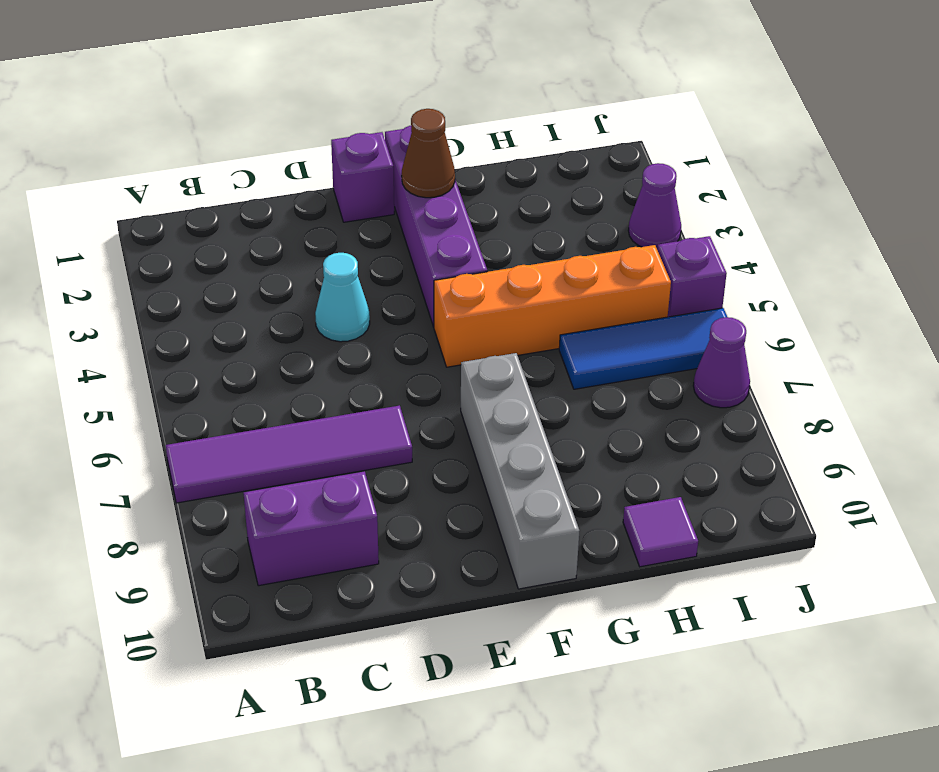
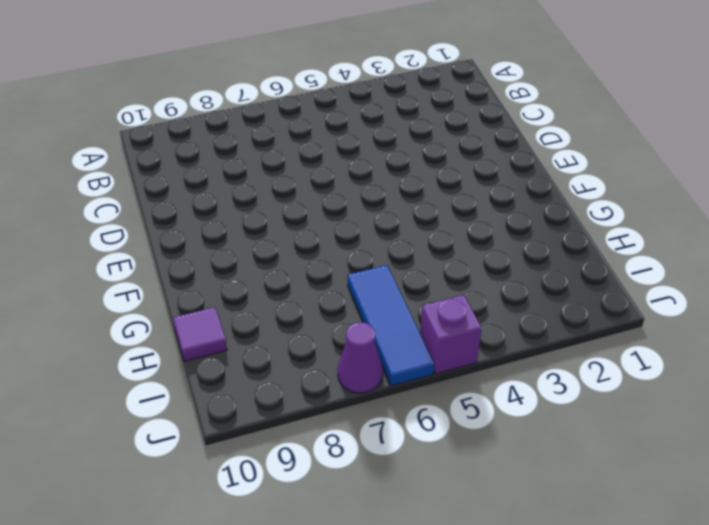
none -> purple tile A7:D7 level 1
none -> purple brick B9:C9 level 1
none -> cyan cone D4 level 1

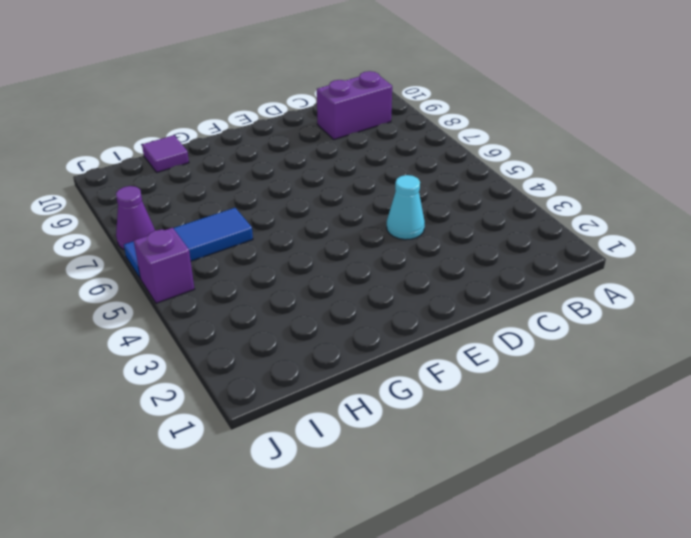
none -> purple tile A7:D7 level 1
none -> purple brick E1 level 1
none -> purple brick F1:F4 level 1

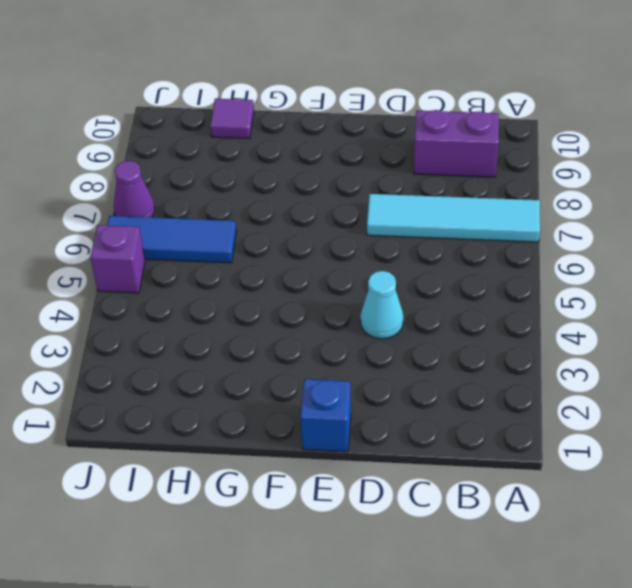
cyan tile A7:D7 level 1 -> purple tile A7:D7 level 1
blue brick E1 level 1 -> purple brick E1 level 1
none -> purple brick F1:F4 level 1
none -> orange brick F5:I5 level 1
none -> grey brick F7:F10 level 1

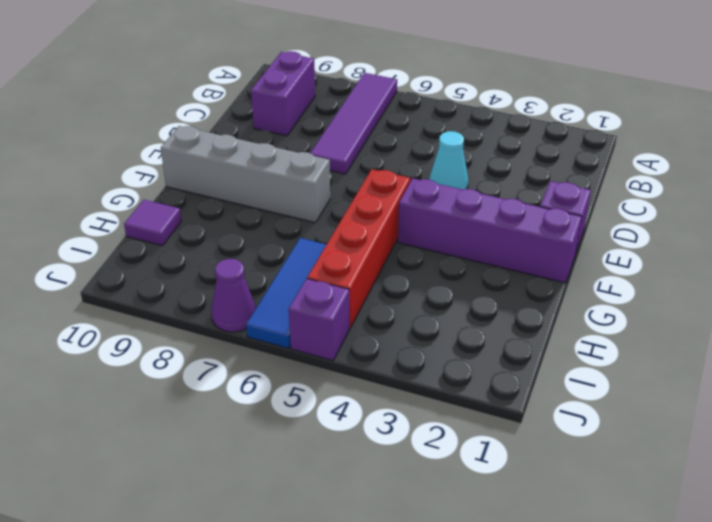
red brick F5:I5 level 1 -> orange brick F5:I5 level 1
none -> purple cone J3 level 1
none -> brown cone F2 level 2

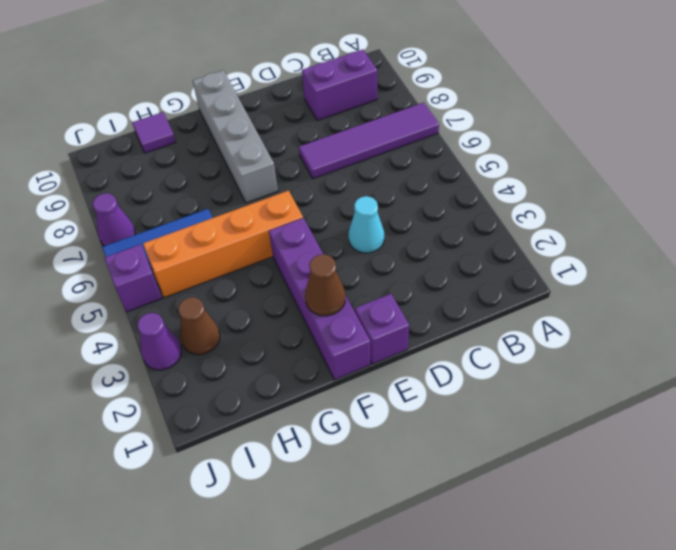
brown cone I3 level 1 -> none

